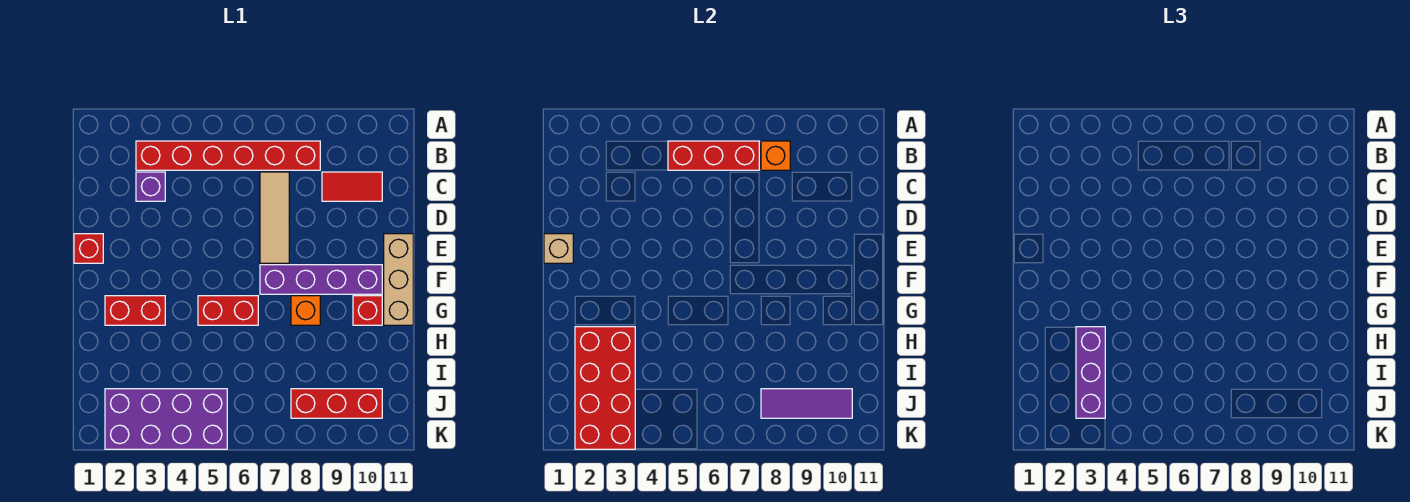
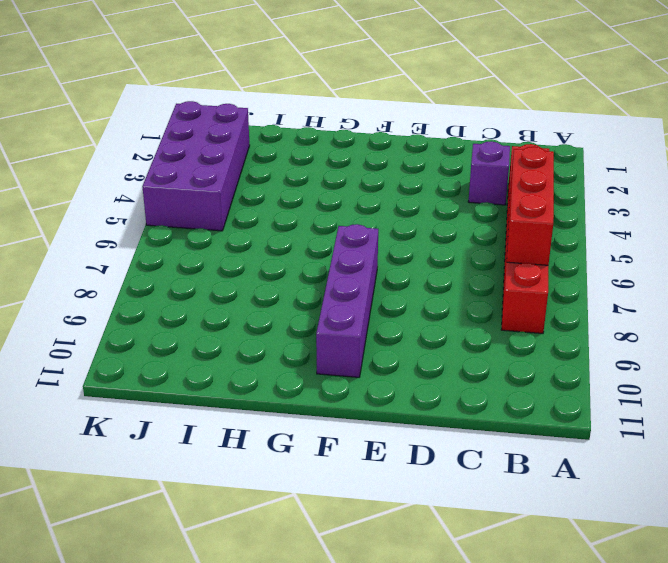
none -> tan tile C7:E7 level 1
none -> red tile C9:C10 level 1
none -> red brick E1 level 1

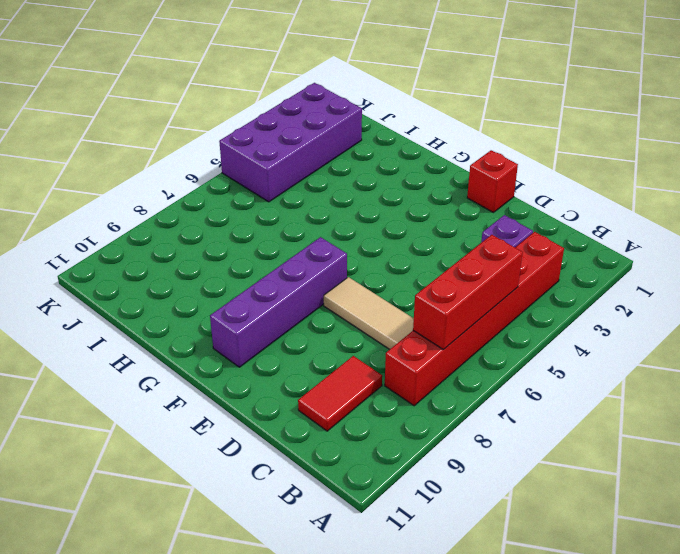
none -> tan brick E11:G11 level 1
none -> red brick G2:G3 level 1
none -> red brick G5:G6 level 1

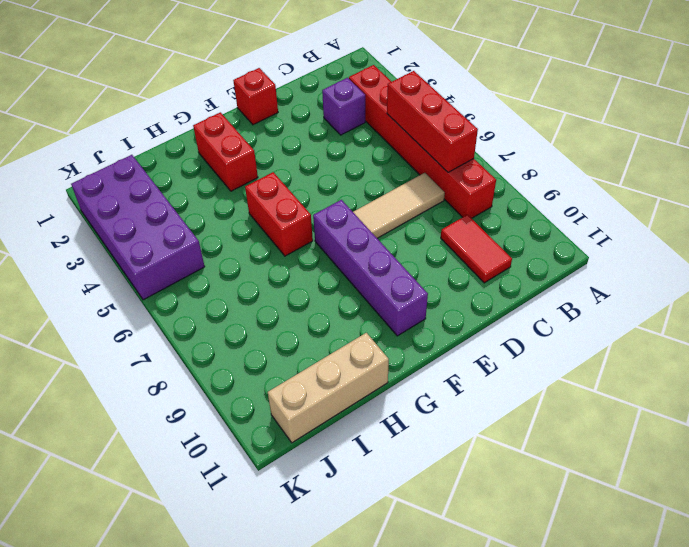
tan brick H11:J11 level 1 -> tan brick E11:G11 level 1
none -> orange brick G8 level 1
none -> red brick G10 level 1
none -> red brick J8:J10 level 1

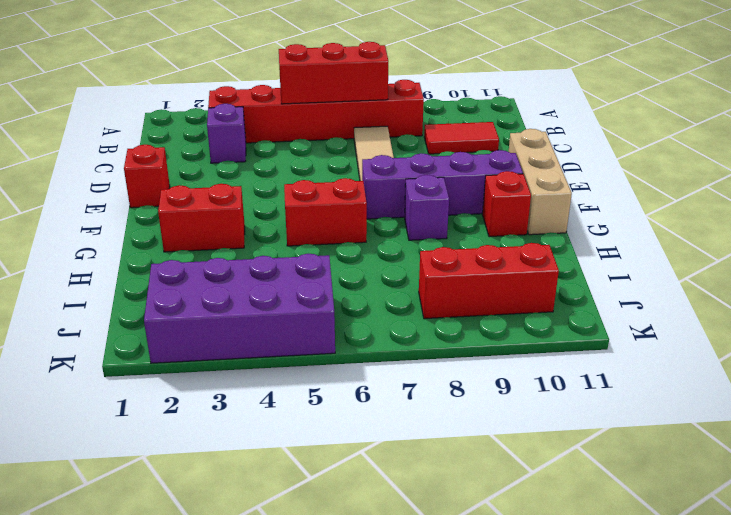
purple brick G8 level 1 -> orange brick G8 level 1
none -> orange brick B8 level 2
none -> tan brick E1 level 2
none -> red brick H2:K3 level 2

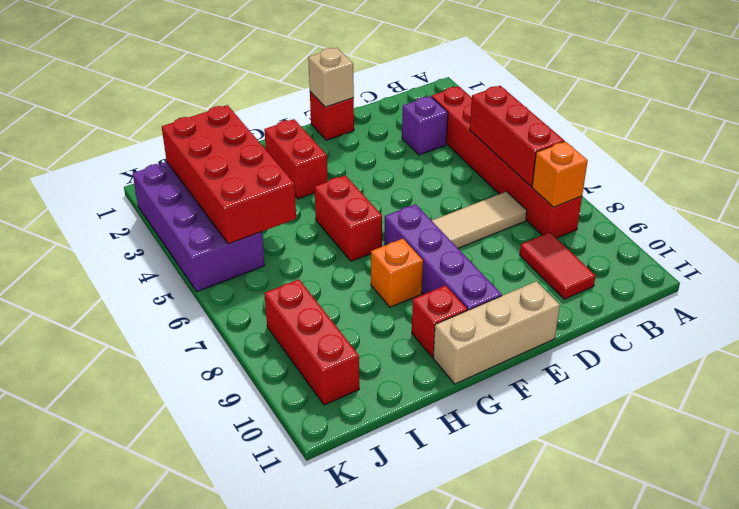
red brick I2:J5 level 2 -> red brick H2:K3 level 2
none -> purple tile J8:J10 level 2
none -> purple brick H3:J3 level 3

